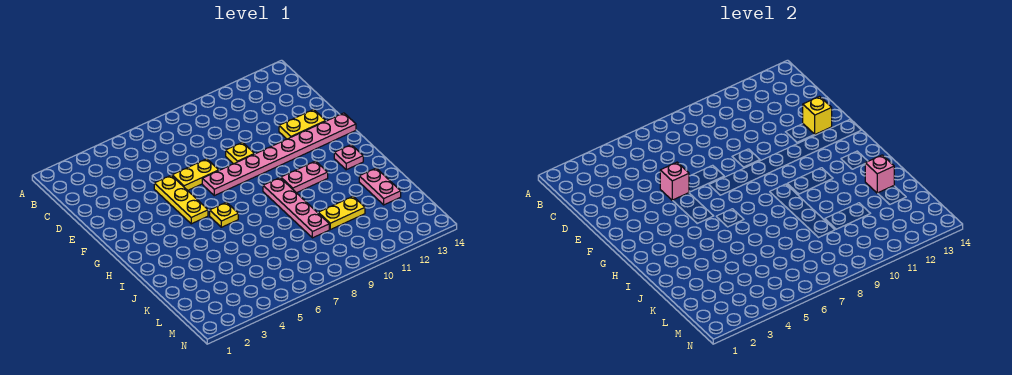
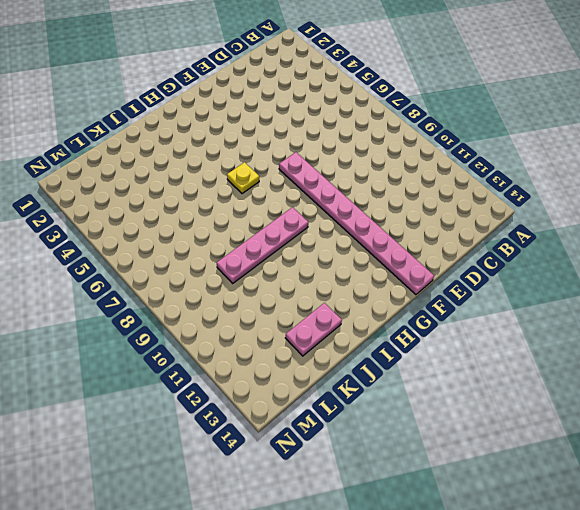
none -> yellow plate E5:G5 level 1
none -> yellow plate E6:E7 level 1
none -> yellow plate E9 level 1

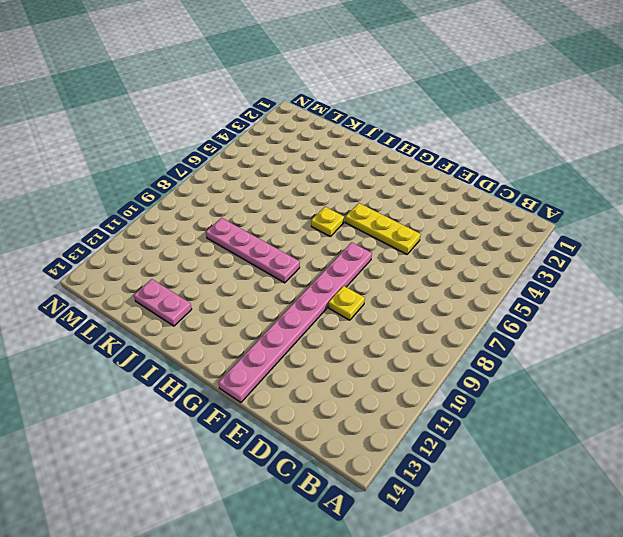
none -> yellow plate E6:E7 level 1
none -> yellow plate E12:E13 level 1
none -> pink plate H10:H11 level 1

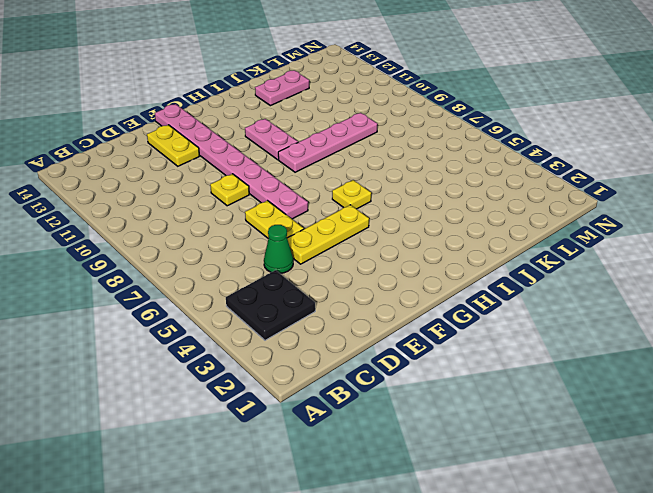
black plate B3:C4 level 1 -> none
green cone D5 level 1 -> none
none -> pink plate H13 level 1
none -> yellow plate K10:K11 level 1
none -> pink brick E5 level 2

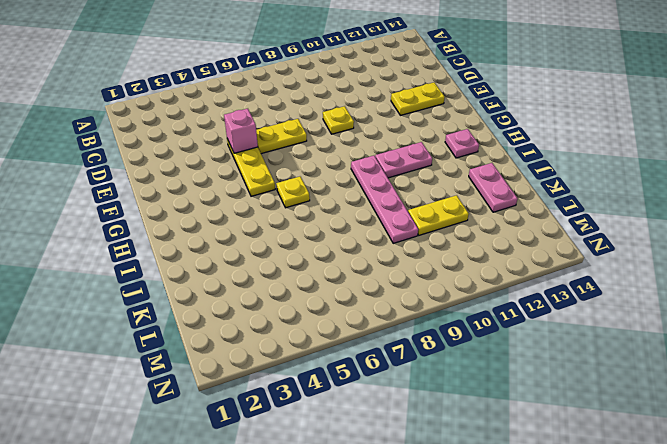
none -> pink plate F7:F14 level 1
none -> yellow brick E13 level 2
none -> pink brick J13 level 2

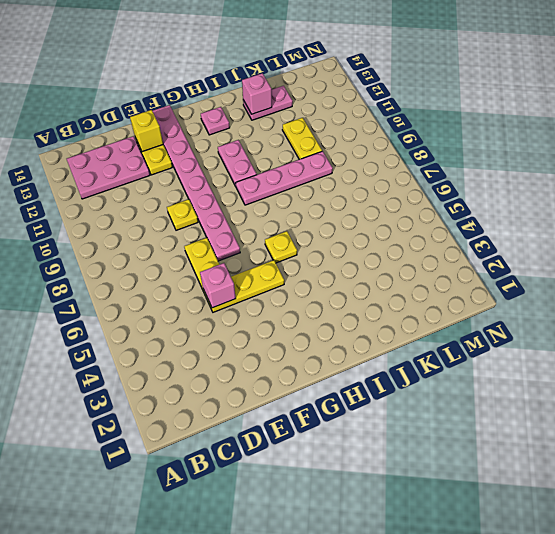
pink plate B12:D13 level 1 -> none

